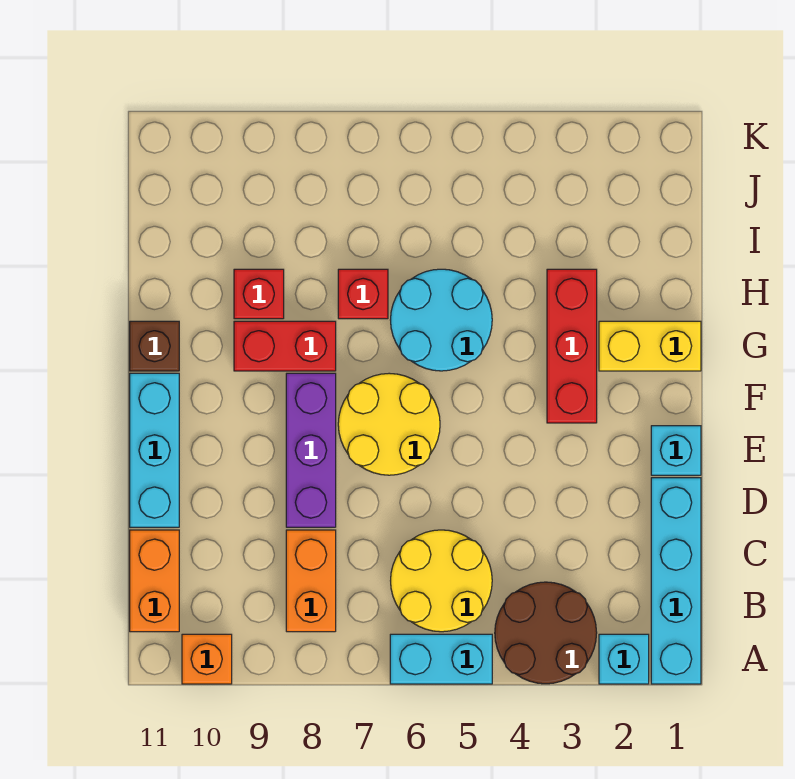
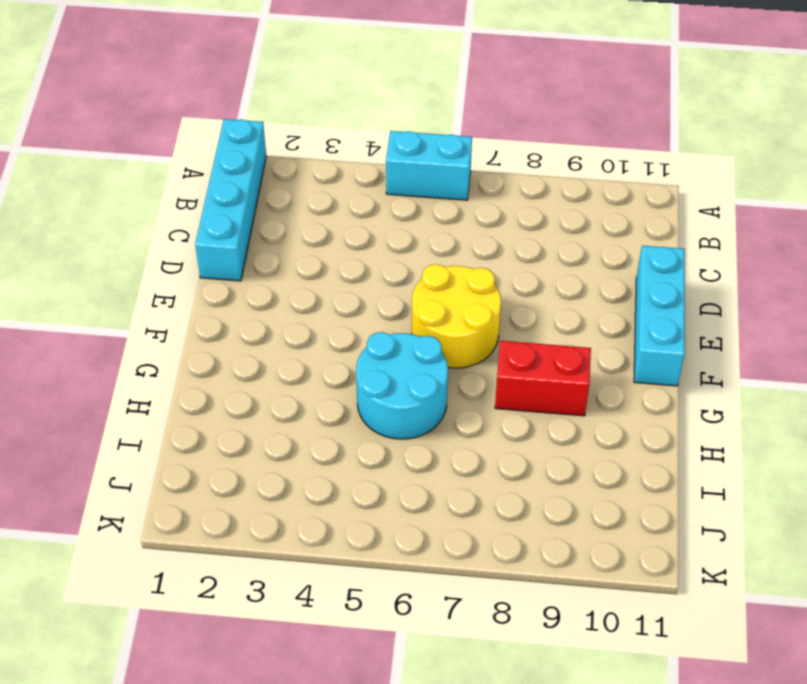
none -> cyan brick A2 level 1
none -> brown round brick A3:B4 level 1
none -> orange brick A10 level 1

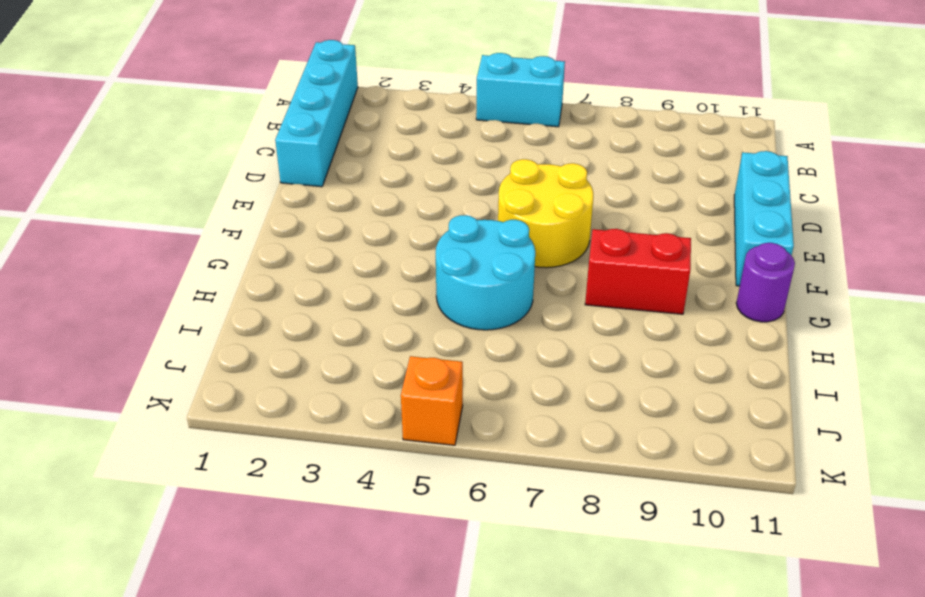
purple round brick G11 level 1 -> brown brick G11 level 1
orange brick K5 level 1 -> orange brick A10 level 1
none -> cyan brick A2 level 1
none -> brown round brick A3:B4 level 1
none -> yellow round brick B5:C6 level 1

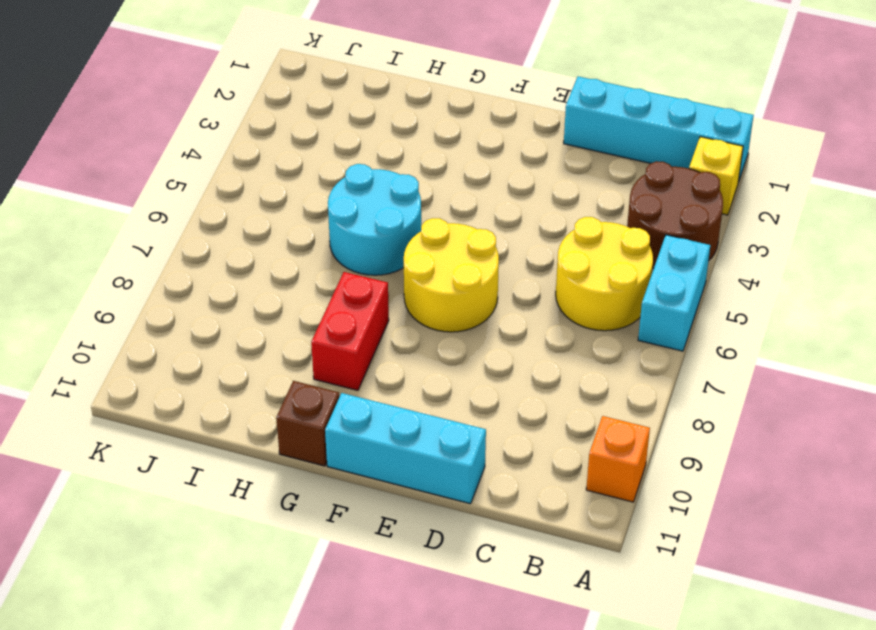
yellow brick A2 level 1 -> cyan brick A2 level 1
none -> orange brick B8:C8 level 1
none -> orange brick B11:C11 level 1
none -> purple brick D8:F8 level 1

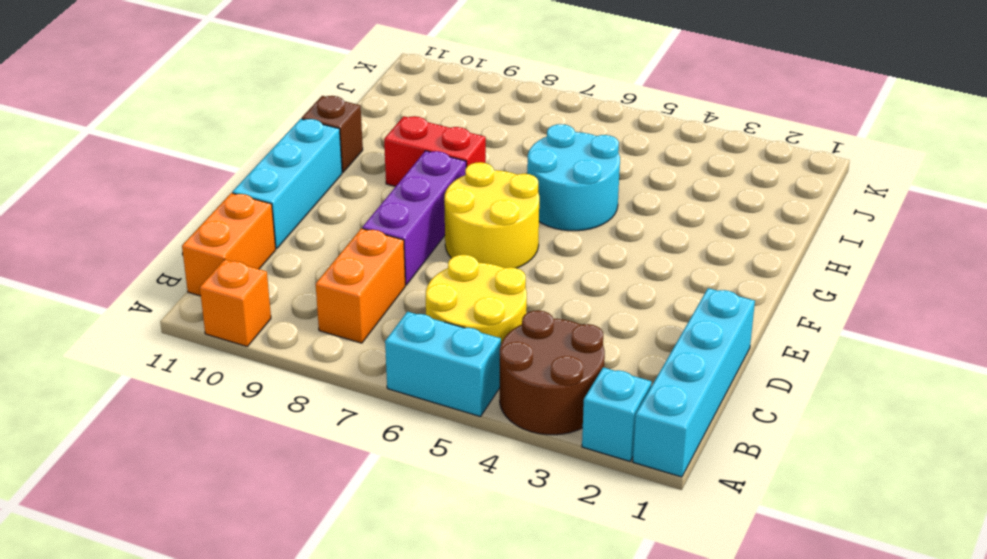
none -> cyan brick E1 level 1
none -> red brick F3:H3 level 1
none -> yellow brick G1:G2 level 1

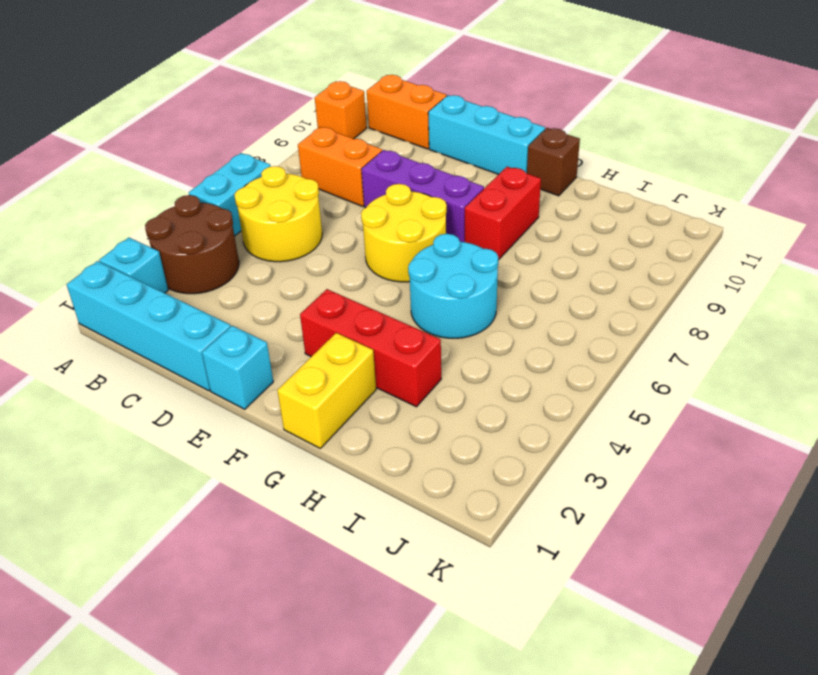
none -> red brick H7 level 1
none -> red brick H9 level 1

